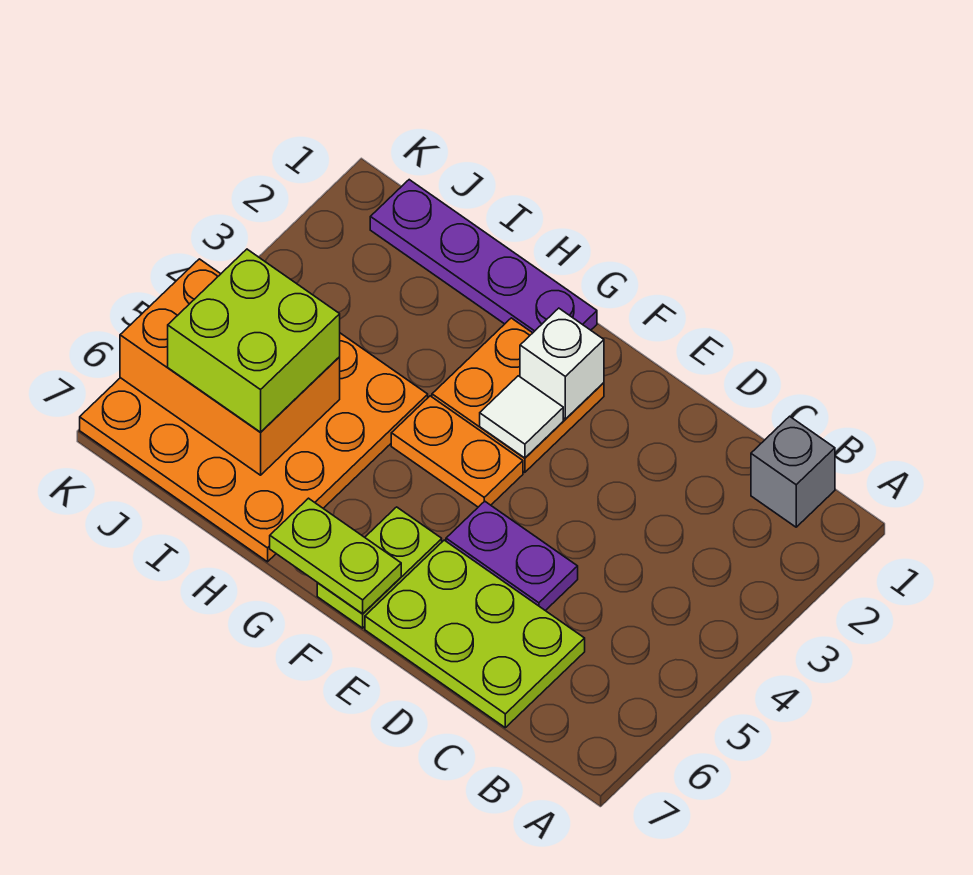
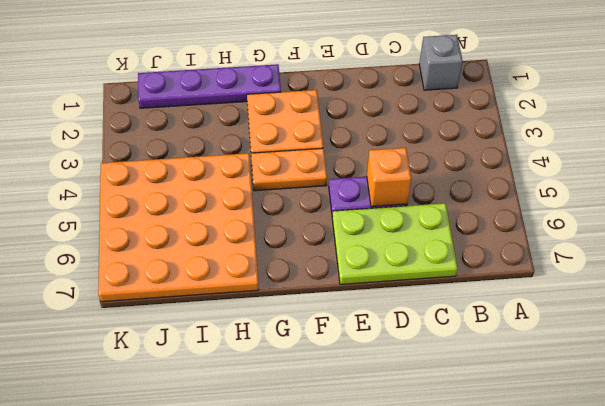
orange brick D5 level 2 -> none
none -> lime plate F6:F7 level 1
none -> white brick F2 level 2
none -> white tile F3 level 2

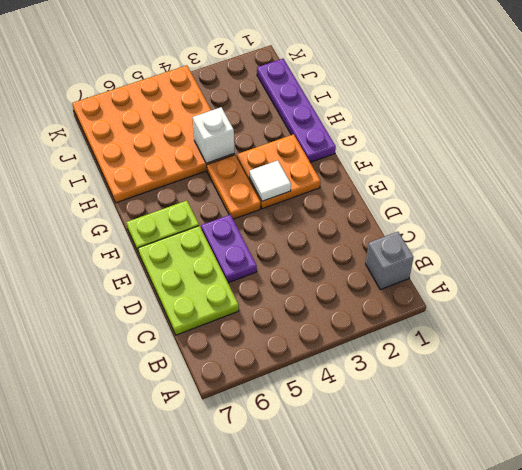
white brick H4 level 2 -> white brick F2 level 2
none -> lime plate F7:G7 level 2
none -> orange brick I5:K6 level 2
none -> lime brick I5:J6 level 3

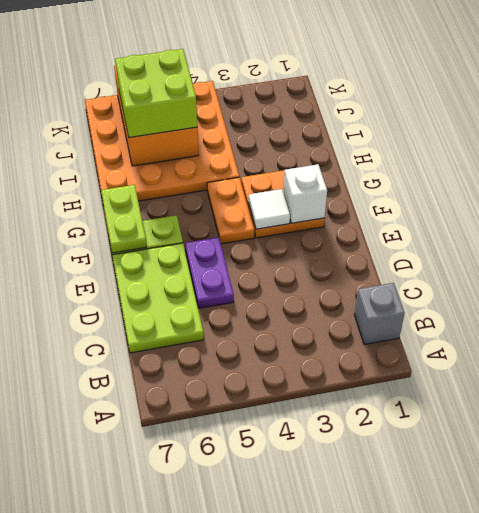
none -> purple plate G1:J1 level 1

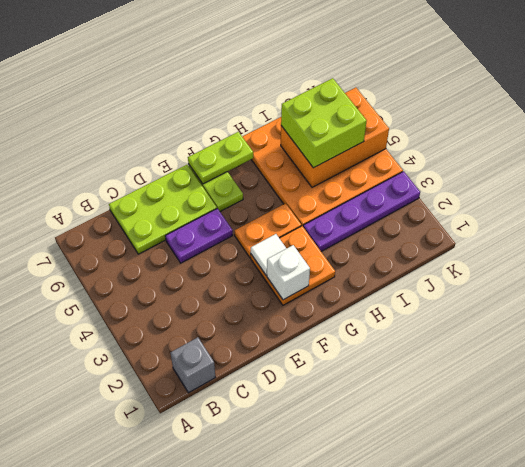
purple plate H3:K3 level 1 -> purple plate G1:J1 level 1

